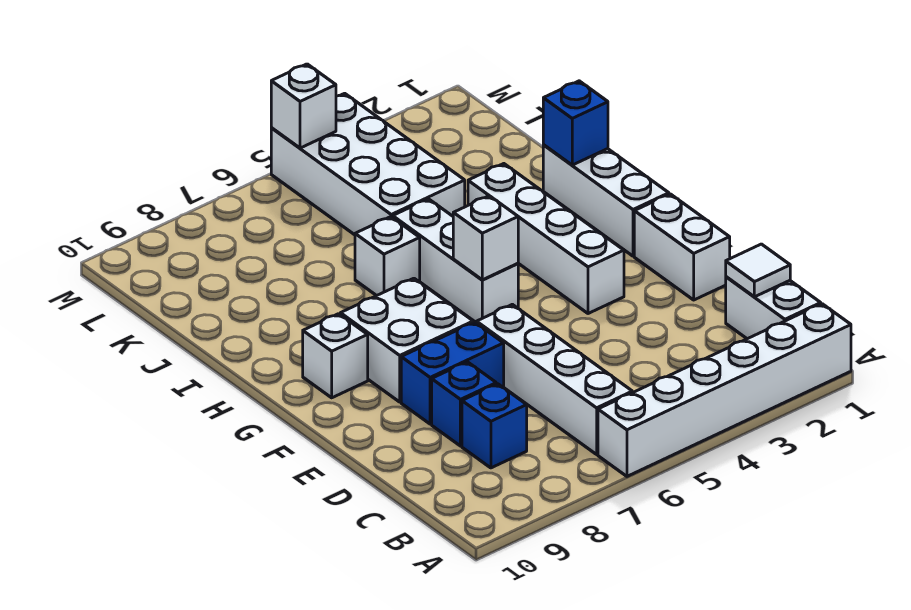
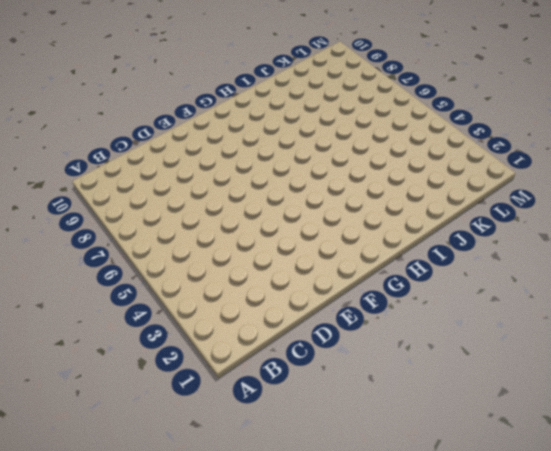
none -> white brick A1:A6 level 1
none -> white brick B1:C1 level 1
none -> white brick B6:E6 level 1

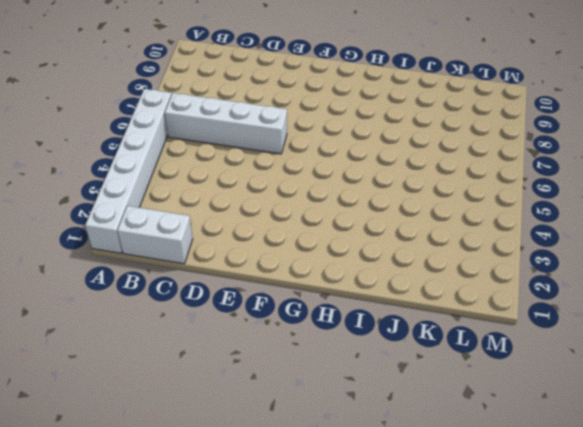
none -> blue brick C8 level 1
none -> blue brick D8 level 1
none -> white brick E1:F1 level 1

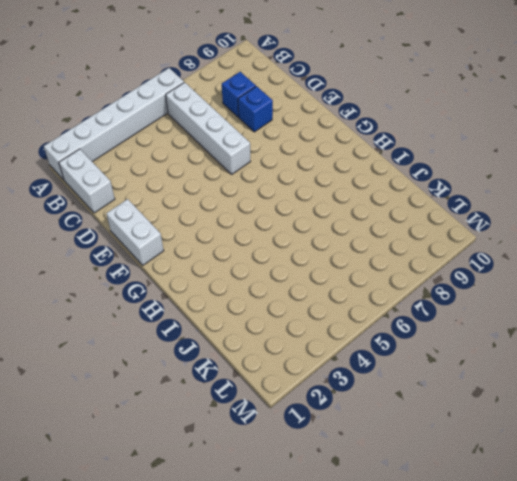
none -> blue brick E7:E8 level 1
none -> white brick F3:I3 level 1
none -> white brick F7:G8 level 1

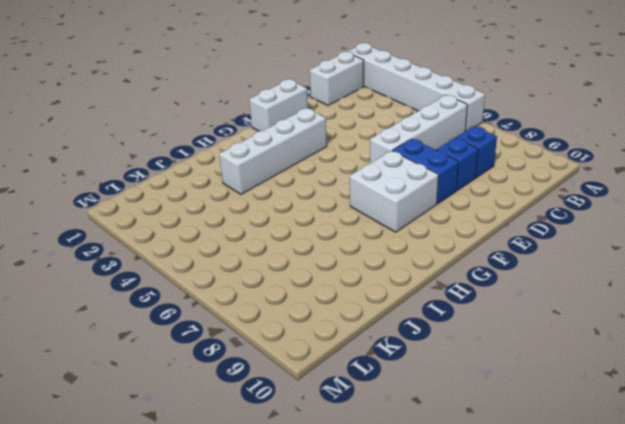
none -> white brick G1:I1 level 1
none -> white brick G5:I5 level 1
none -> white brick G9 level 1

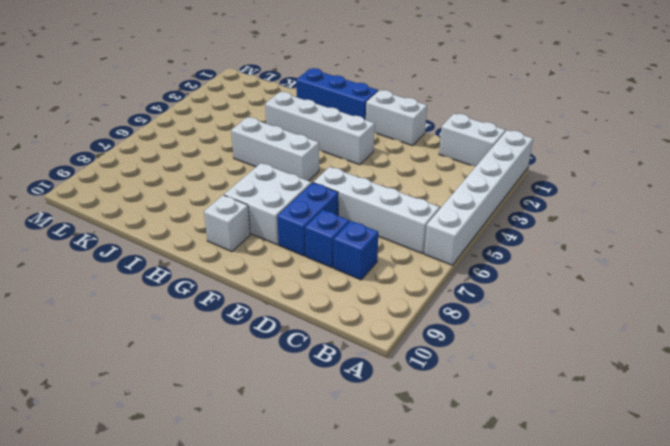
blue brick G1:I1 level 1 -> white brick G1:I1 level 1
none -> white brick I6 level 1
none -> white brick J4:M5 level 1
none -> white tile C1 level 2

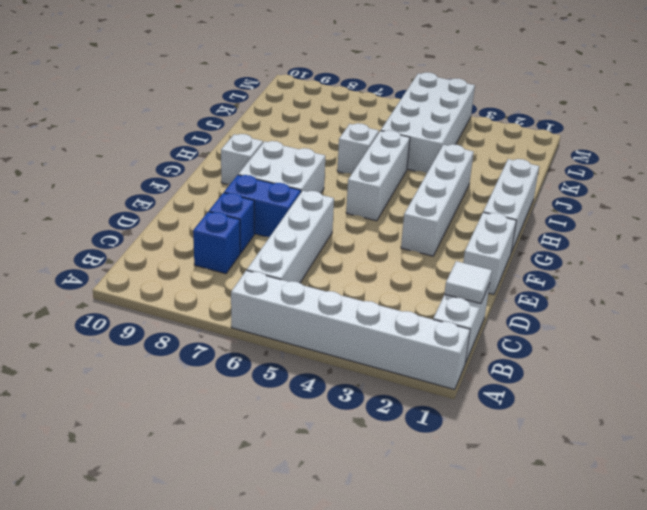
none -> white brick G5 level 2
none -> blue brick I1 level 2
none -> white brick M5 level 2

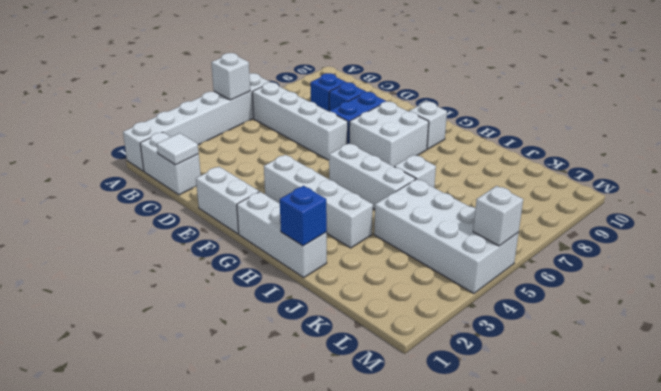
white brick A5 level 2 -> white brick G5 level 2

